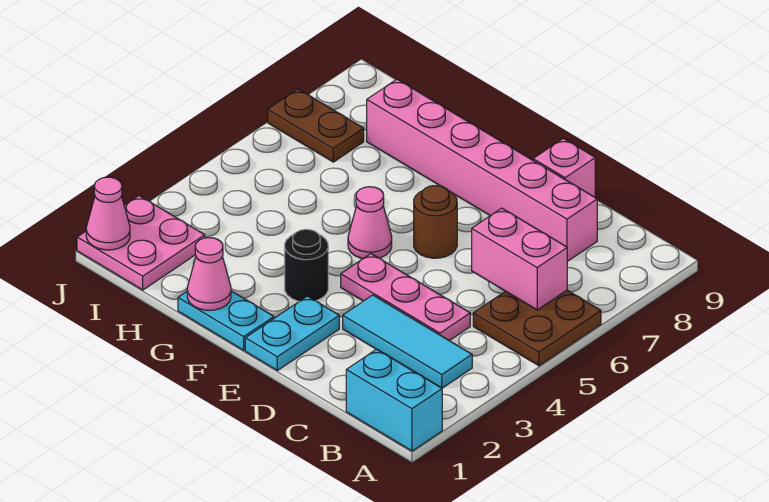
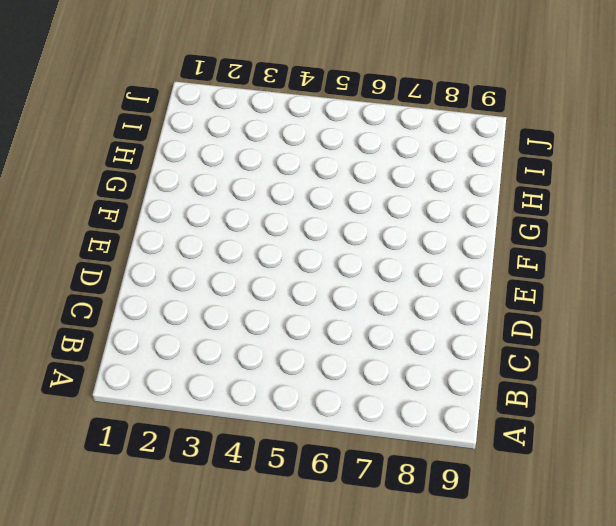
none -> cyan brick A1:B1 level 1
none -> brown plate A5:B6 level 1
none -> cyan tile B3:D3 level 1

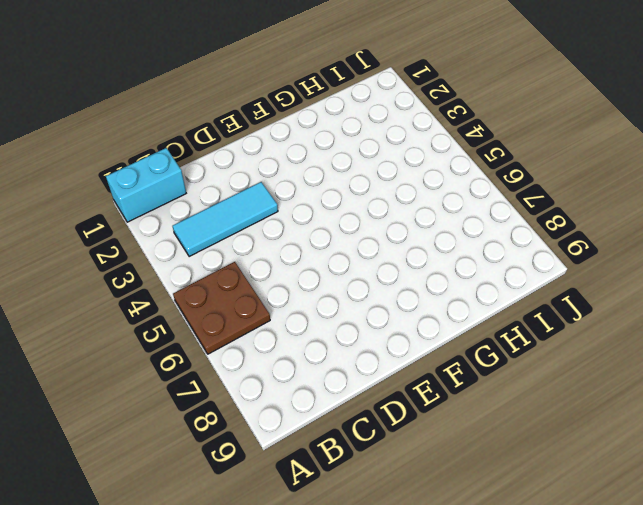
none -> pink plate C4:E4 level 1
none -> pink brick C8:H8 level 1
none -> pink brick D9 level 1

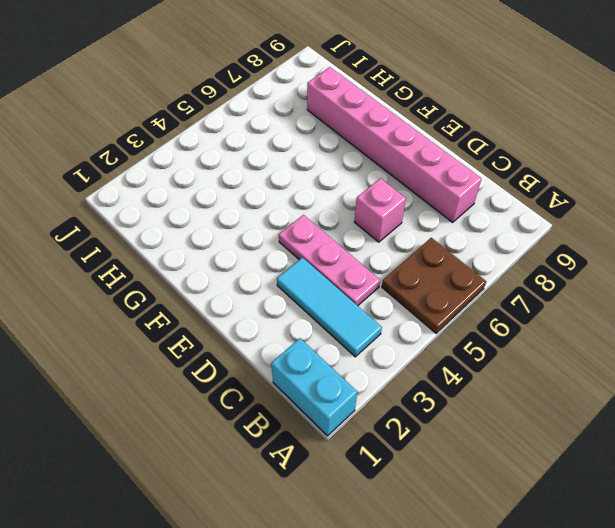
pink brick D6 level 1 -> pink brick D9 level 1
none -> cyan plate E1:E2 level 1
none -> brown round brick E6 level 1
none -> cyan plate F1:G1 level 1

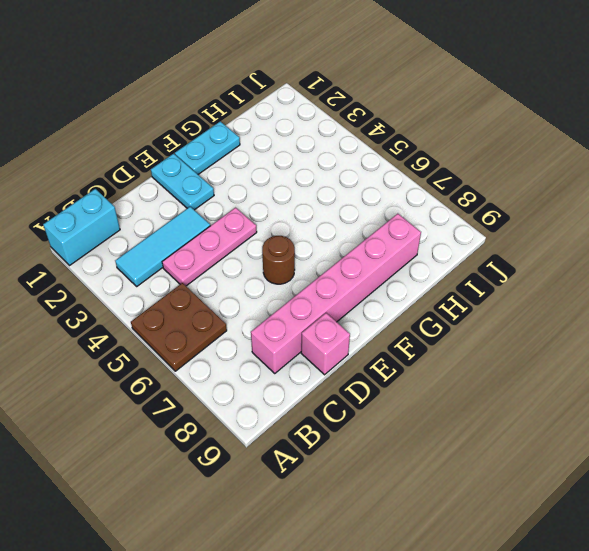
none -> black round brick F3 level 1
none -> pink cone F5 level 1
none -> pink plate I1:J2 level 1

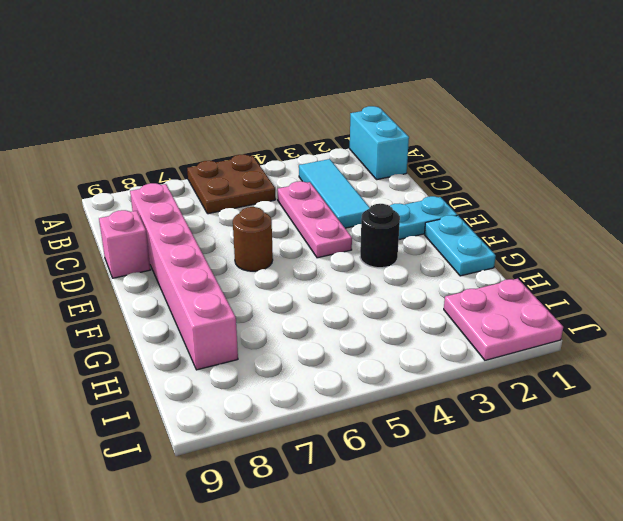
none -> pink cone F5 level 1
none -> brown plate I7:J7 level 1
none -> pink brick B6:C6 level 2

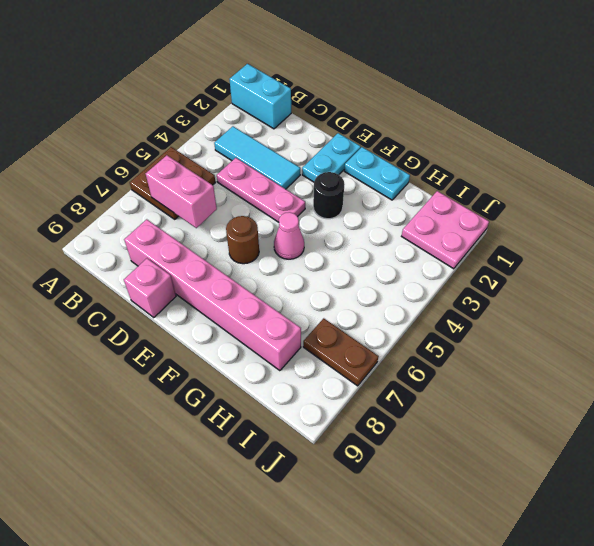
none -> pink cone G1 level 2
none -> pink cone J1 level 2

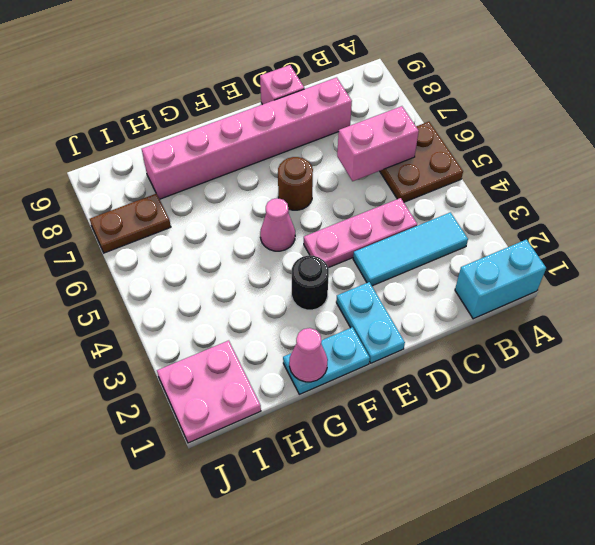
none -> pink cone J1 level 2

